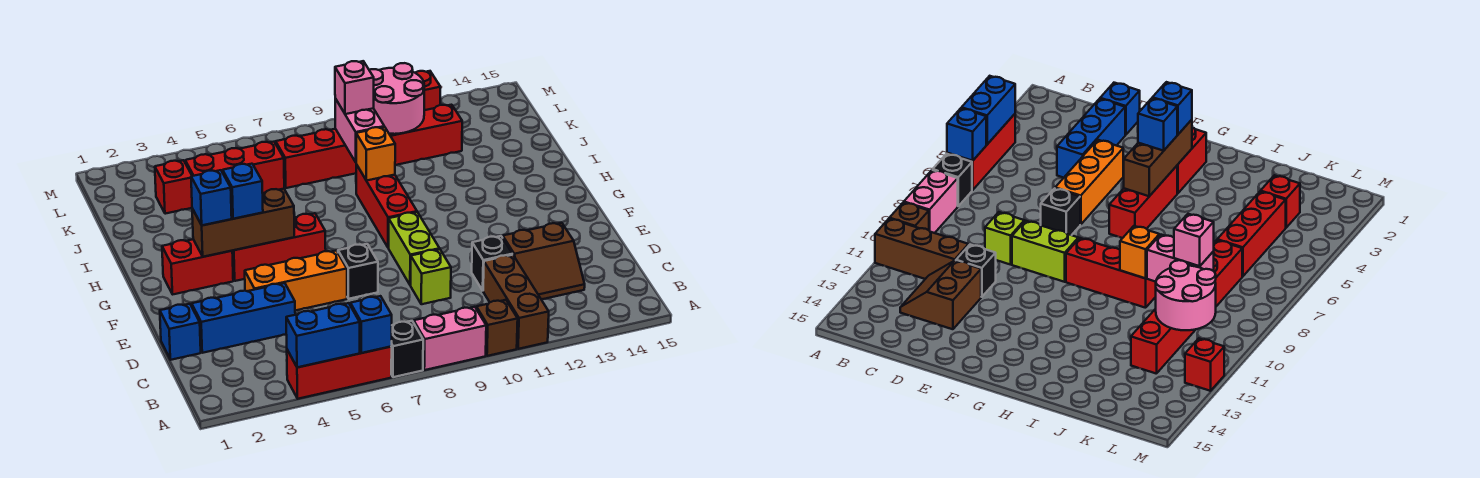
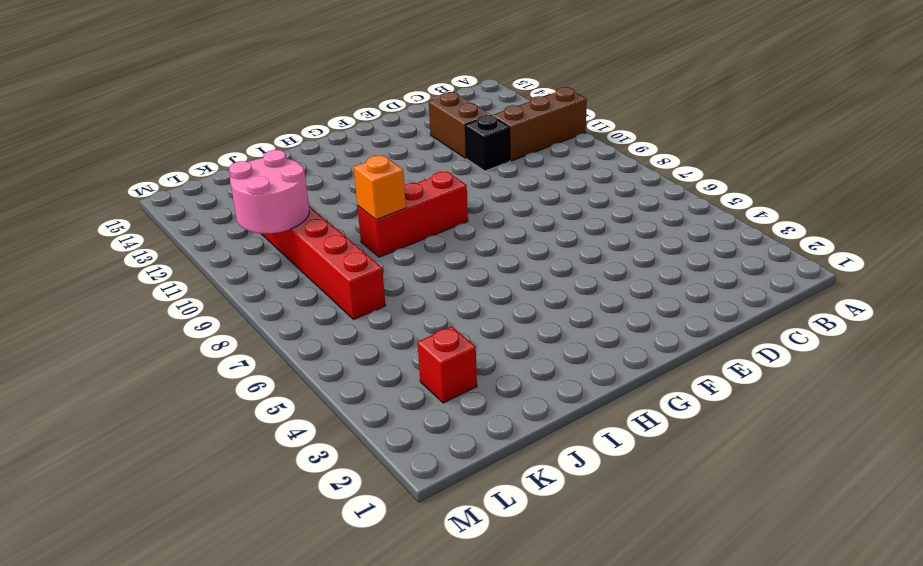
none -> red brick A4:A6 level 1
none -> black brick A7 level 1
none -> pink brick A8:A9 level 1

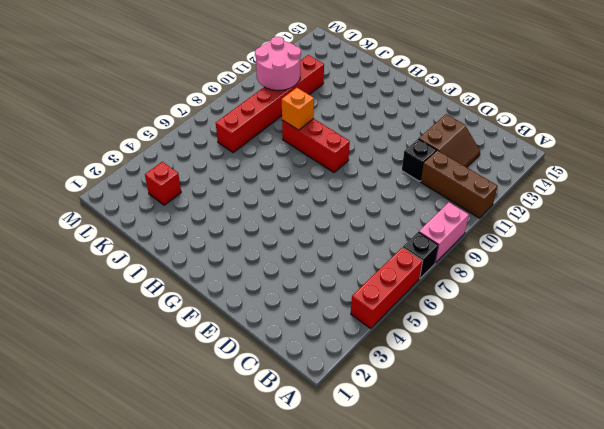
none -> brown brick A10 level 1
none -> blue brick D1 level 1
none -> blue brick D2:D4 level 1

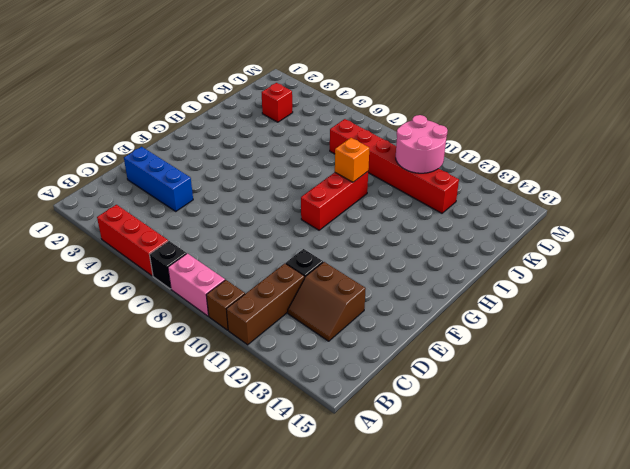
none -> blue brick D1 level 1
none -> lime brick D9 level 1
none -> orange brick E4:E6 level 1

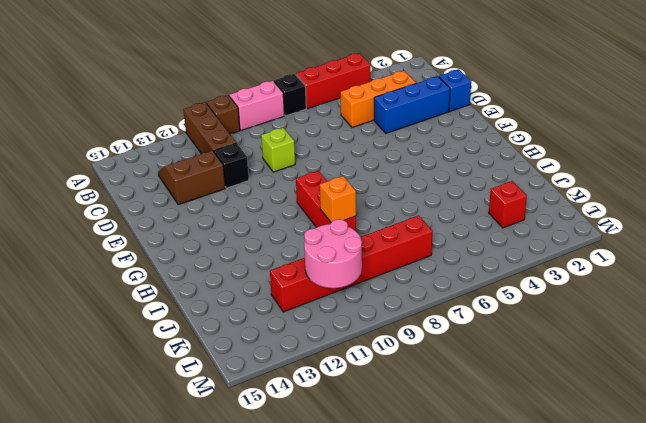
orange brick C3:C5 level 1 -> orange brick E4:E6 level 1
none -> black brick E7 level 1
none -> lime brick E9:F9 level 1
none -> red brick G2:G3 level 1

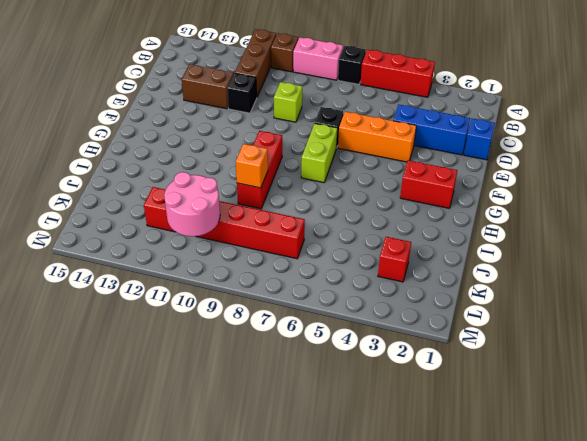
lime brick F7:G7 level 1 -> lime brick E9:F9 level 1
none -> red brick G4:G6 level 1
none -> red brick K4:K6 level 1
none -> red brick M12 level 1

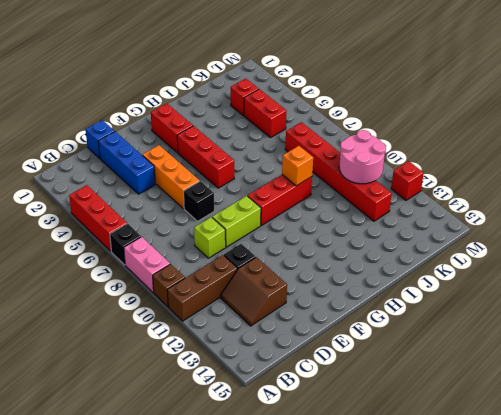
red brick K4:K5 level 1 -> red brick K4:K6 level 1
none -> blue brick A4:A5 level 2
none -> blue brick A6 level 2
none -> brown brick G3:G5 level 2

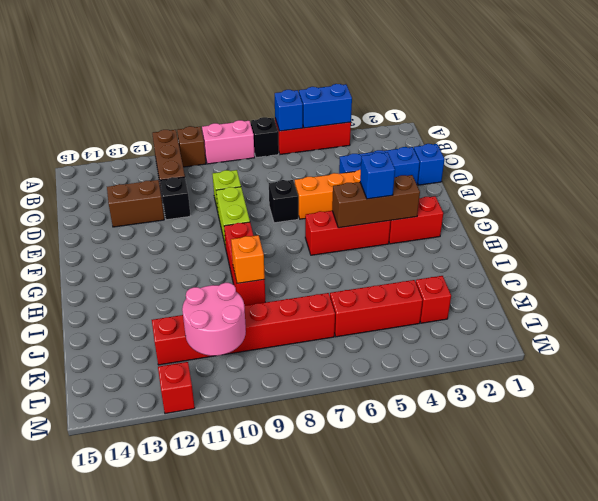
none -> pink brick J9:K9 level 2
none -> blue brick G3 level 3
none -> pink brick K9 level 3

